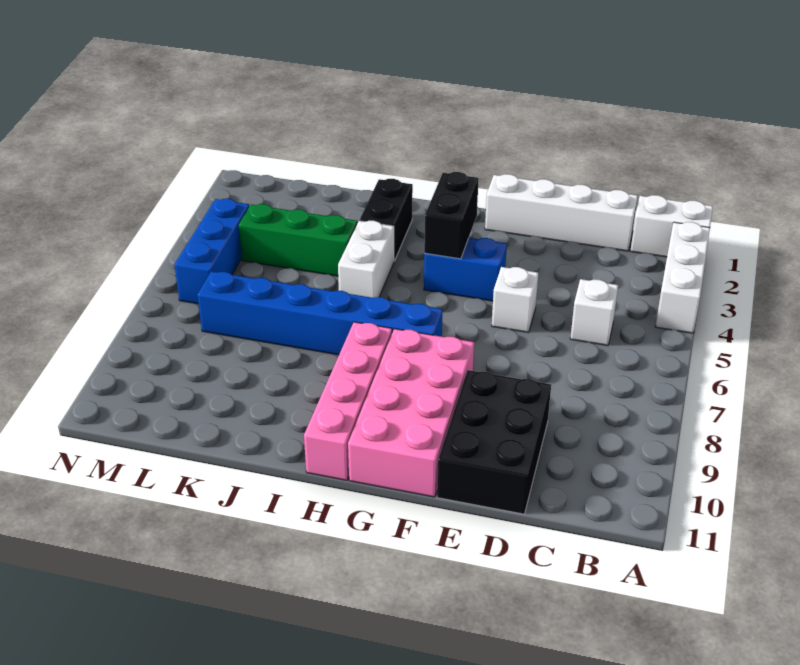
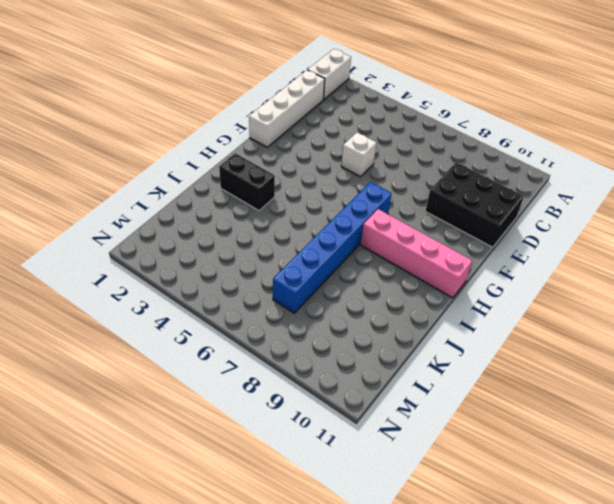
none -> white brick A2:A4 level 1
none -> white brick C5 level 1
none -> blue brick F4:G4 level 1

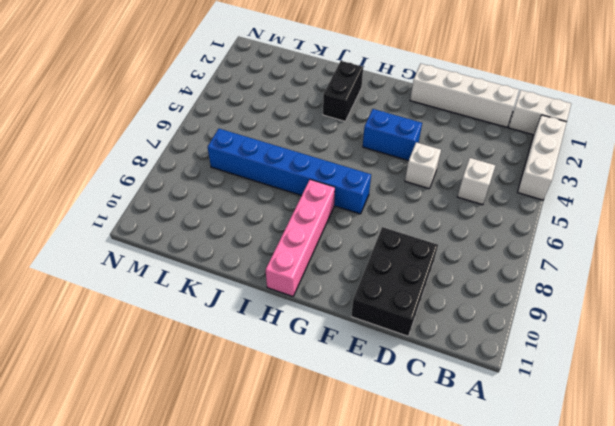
none -> pink brick F8:G11 level 1
none -> white brick I4:I5 level 1
none -> green brick J4:L4 level 1

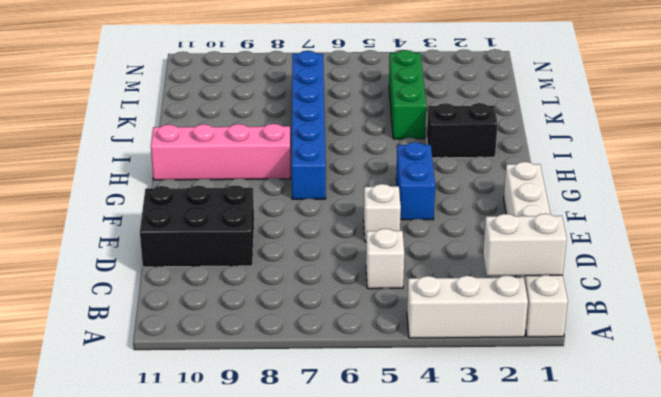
white brick B1:B2 level 2 -> white brick I4:I5 level 1
none -> pink brick F8:G11 level 1
none -> blue brick M4:M6 level 1
none -> black brick G3:G4 level 2

